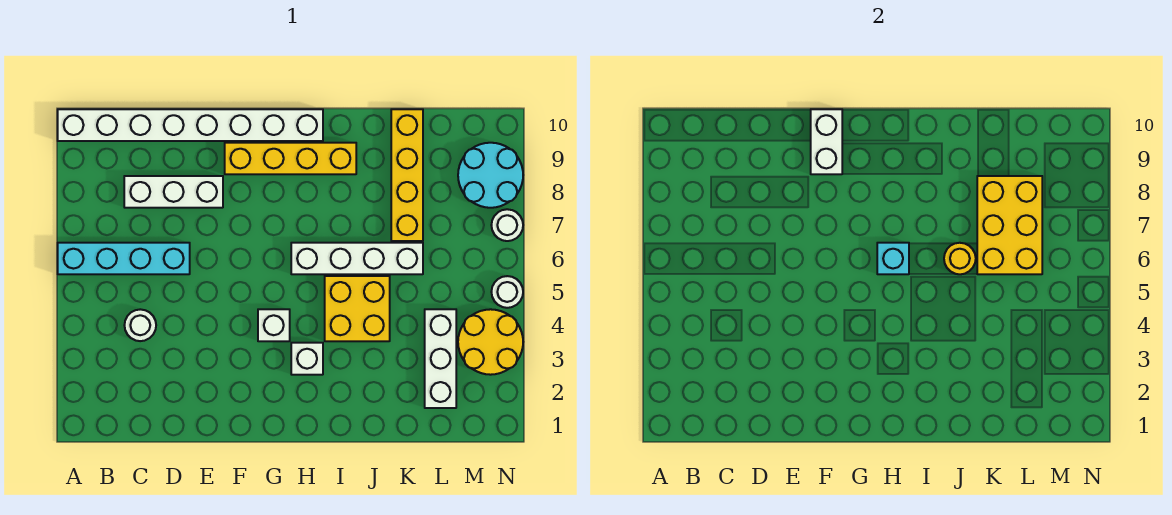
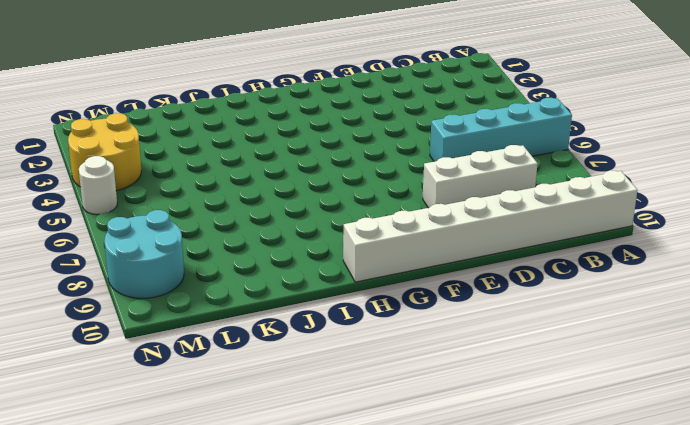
none -> white round brick C4 level 1
none -> yellow brick F9:I9 level 1
none -> white brick G4 level 1

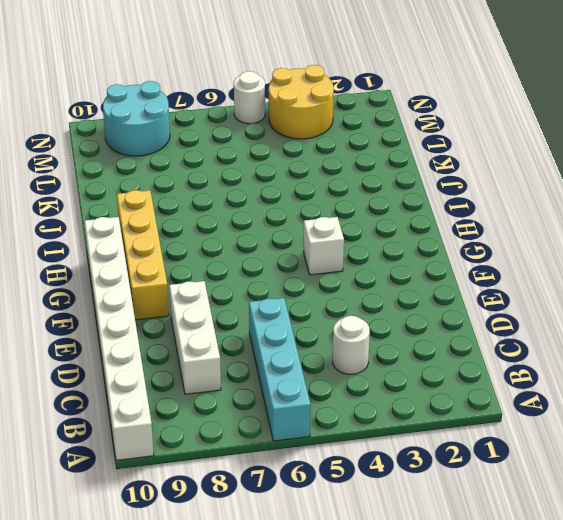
none -> white brick H3 level 1
none -> white brick H6:K6 level 1
none -> yellow brick I4:J5 level 1

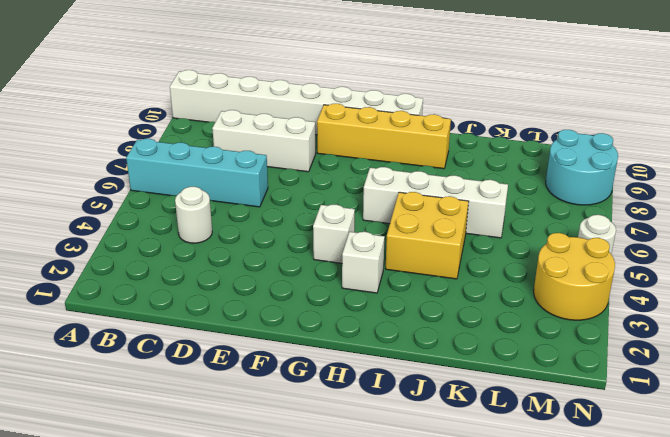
none -> yellow brick K7:K10 level 1
none -> white brick L2:L4 level 1
none -> white round brick N7 level 1

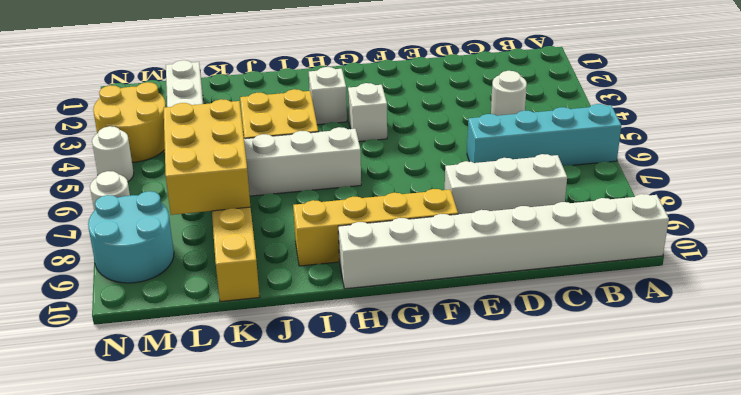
none -> white brick F9:F10 level 2
none -> cyan brick H6 level 2
none -> yellow round brick J6 level 2

